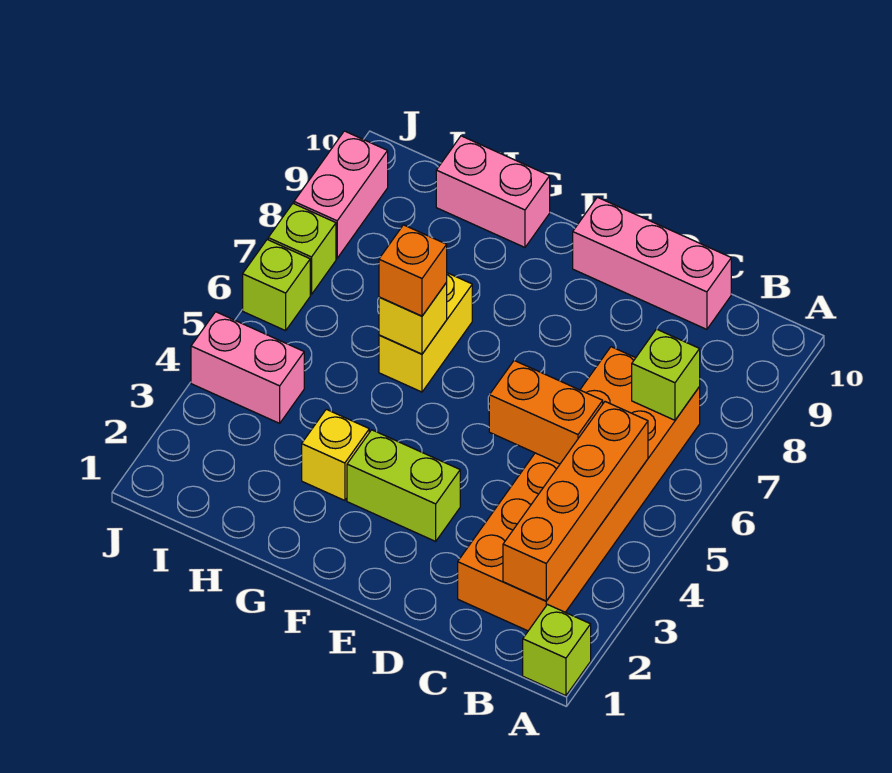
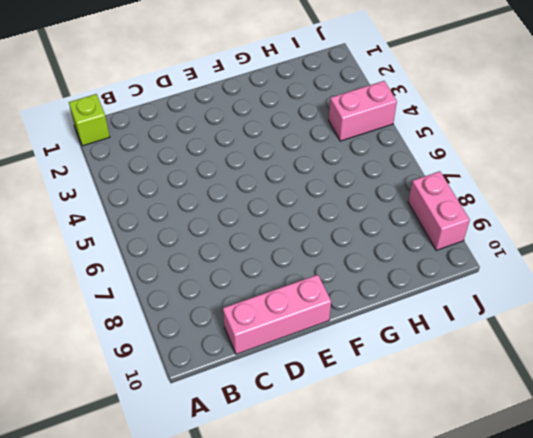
none -> orange brick B2:C7 level 1
none -> lime brick E3:F3 level 1
none -> yellow brick G3 level 1

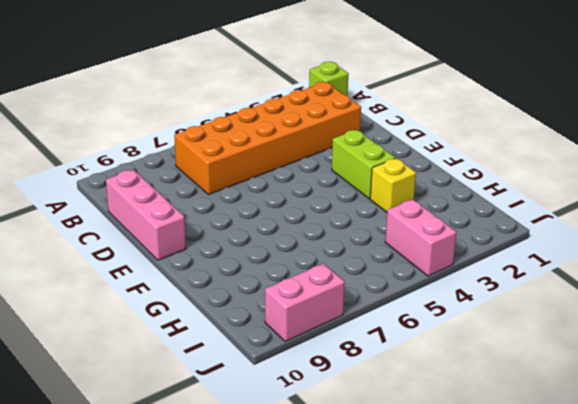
none -> yellow brick G6:G7 level 1
none -> pink brick G10:H10 level 1
none -> lime brick J6 level 1

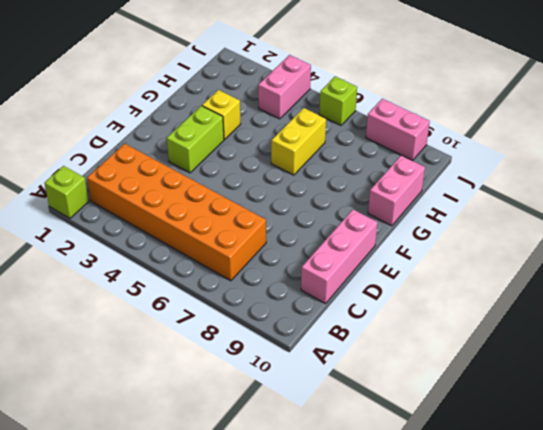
yellow brick G6:H6 level 1 -> yellow brick G6:G7 level 1
none -> lime brick J7 level 1
none -> orange brick B2:B5 level 2
none -> lime brick B7 level 2

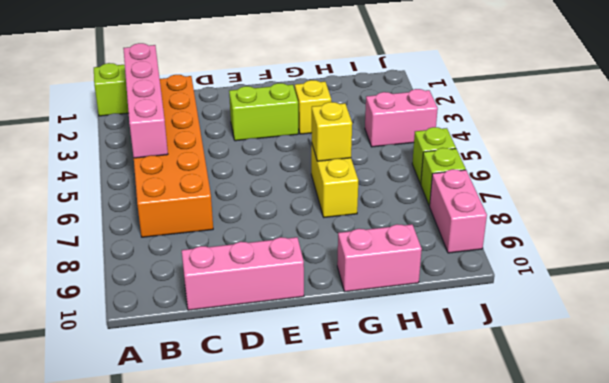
pink brick B2:B5 level 2 -> orange brick B2:B5 level 2
none -> lime brick B7 level 2
none -> orange brick C5:D5 level 2
none -> orange brick G6 level 3

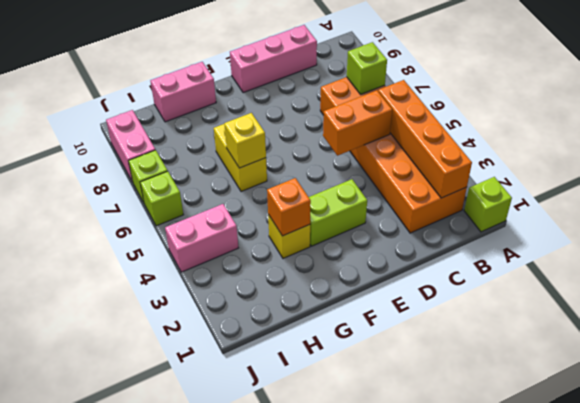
orange brick G3 level 2 -> orange brick G6 level 3

